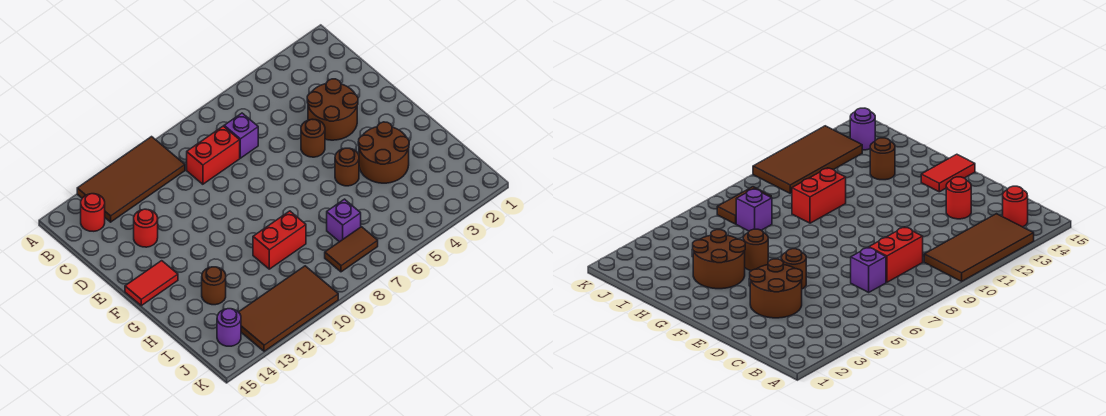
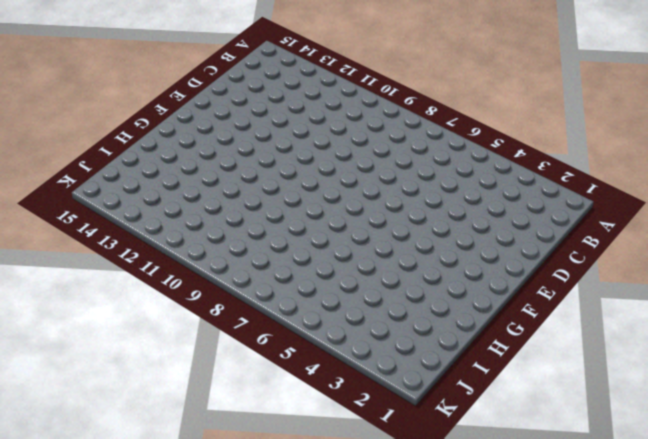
none -> brown tile A10:B13 level 1
none -> red round brick B14 level 1
none -> purple brick C7 level 1

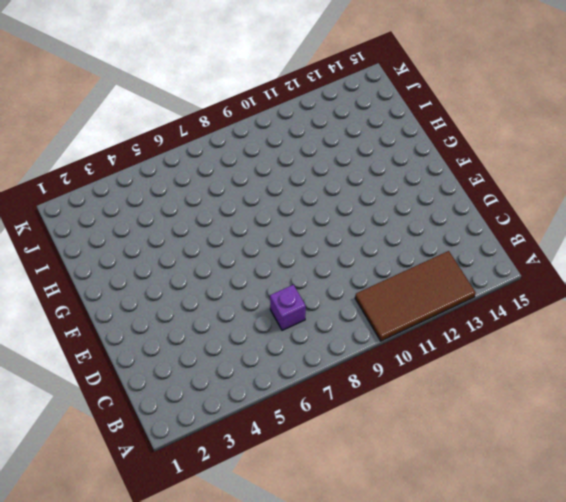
none -> red round brick B14 level 1
none -> red brick C8:C9 level 1
none -> brown round brick D3:E4 level 1

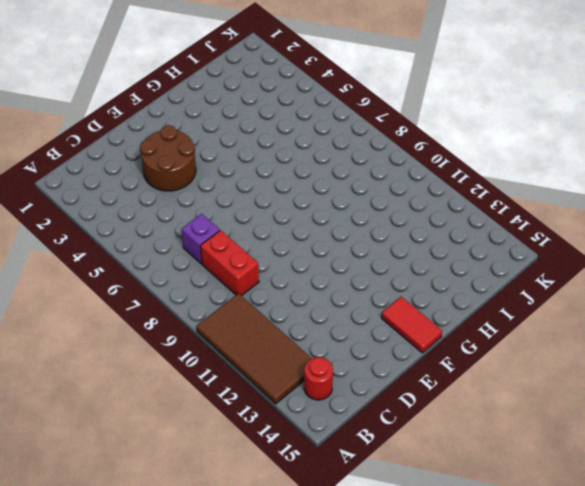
none -> red round brick D13 level 1
none -> brown round brick E5 level 1
none -> brown round brick G3:H4 level 1

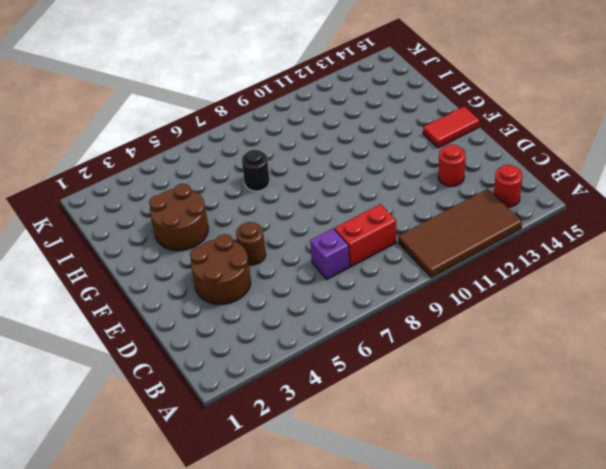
black round brick H7 level 1 -> none
none -> brown round brick G5 level 1
none -> red brick H9:H10 level 1
none -> brown round brick H13 level 1

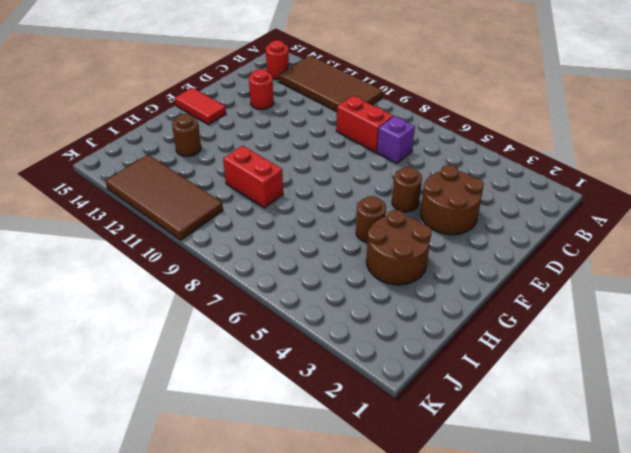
none -> purple brick I7 level 1
none -> brown tile J7:J8 level 1
none -> purple round brick J14 level 1

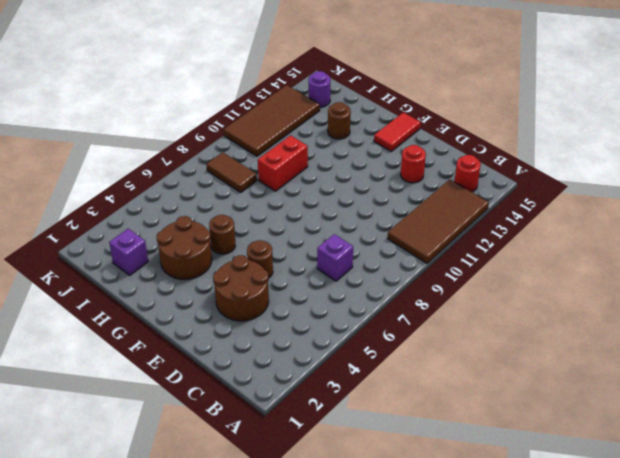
purple brick I2 level 1 -> purple brick I7 level 1
brown tile I8:J8 level 1 -> brown tile J7:J8 level 1
none -> red brick C8:C9 level 1

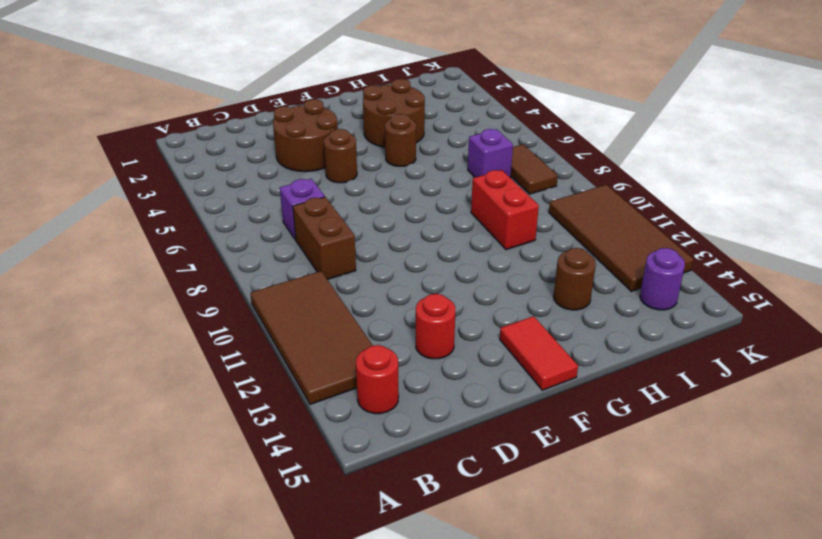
brown brick C8:C9 level 1 -> red brick C8:C9 level 1

